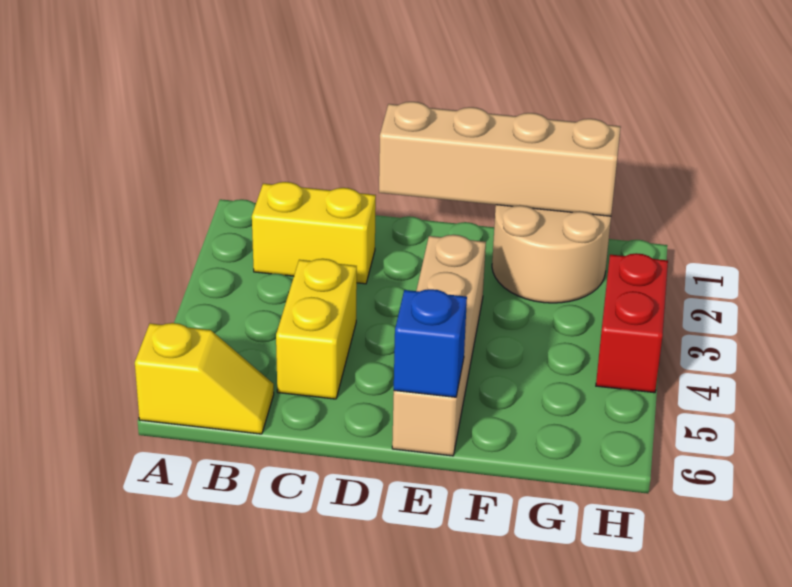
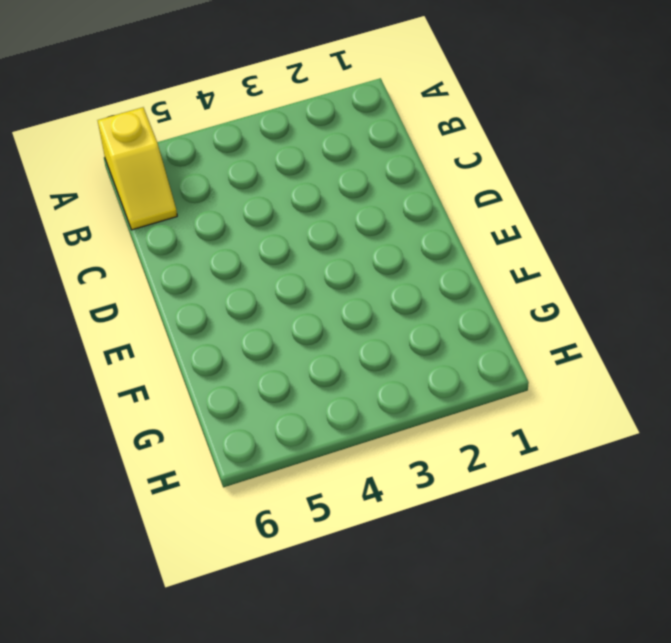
none -> yellow brick B2:C2 level 1
none -> yellow brick C4:C5 level 1

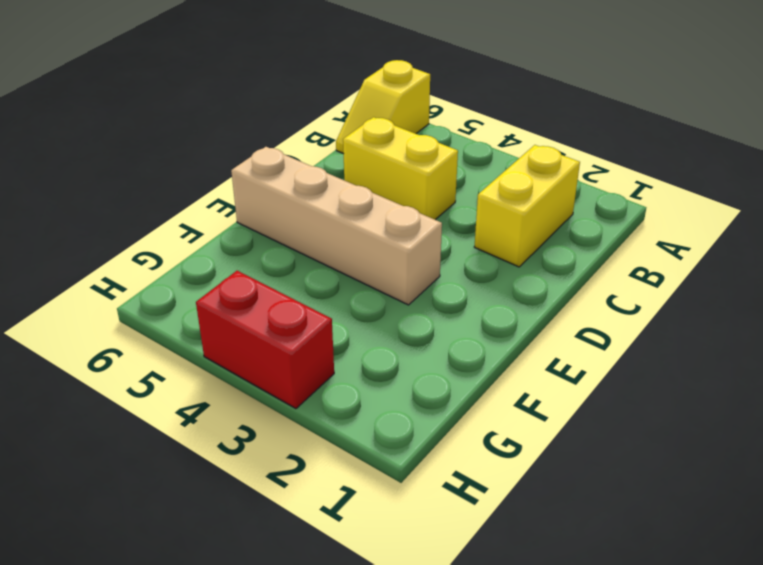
none -> tan round brick F1:G2 level 1
none -> tan brick D1:G1 level 2

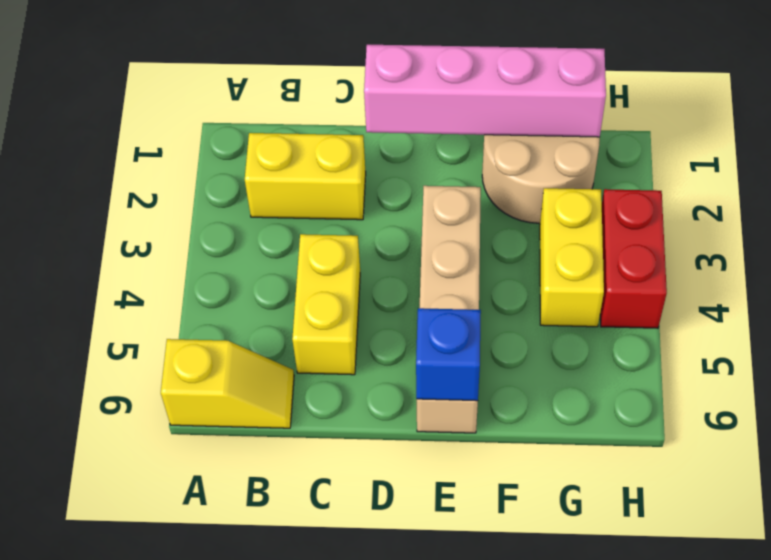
pink brick D1:G1 level 2 -> tan brick D1:G1 level 2
yellow brick G3:G4 level 1 -> none

